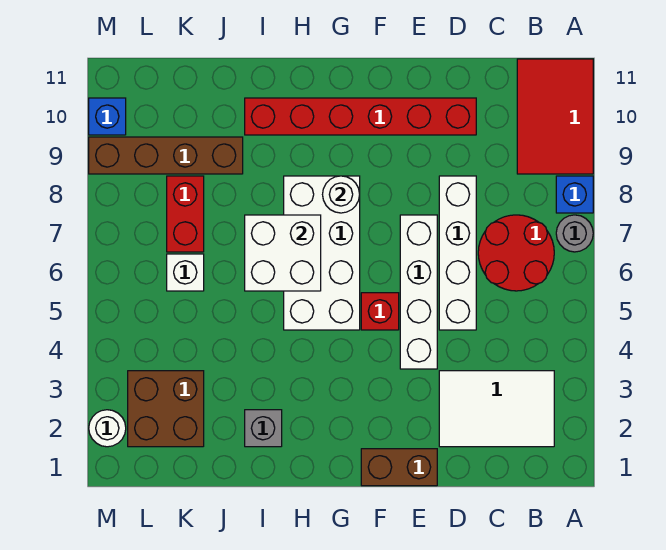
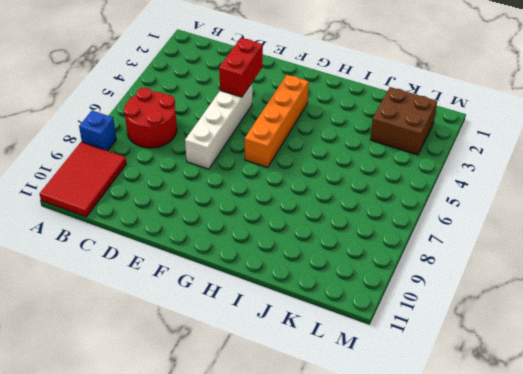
red brick E3:E4 level 2 -> red brick K7:K8 level 1
orange brick G3:G6 level 1 -> white brick G5:H8 level 1
none -> grey round brick A7 level 1
none -> white tile B2:D3 level 1
none -> white brick D5:D8 level 1

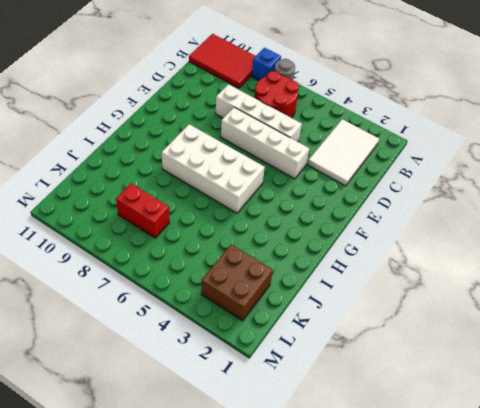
none -> red brick D10:I10 level 1
none -> brown brick E1:F1 level 1
none -> red brick F5 level 1

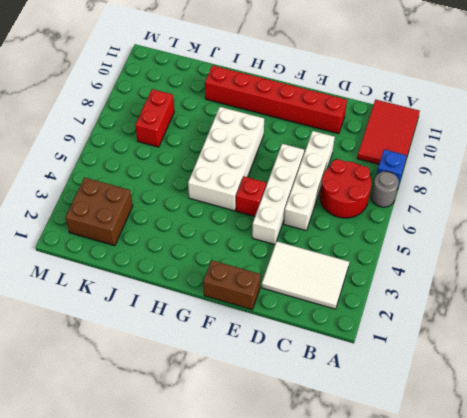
none -> grey brick I2 level 1
none -> brown brick J9:M9 level 1
none -> white brick K6 level 1

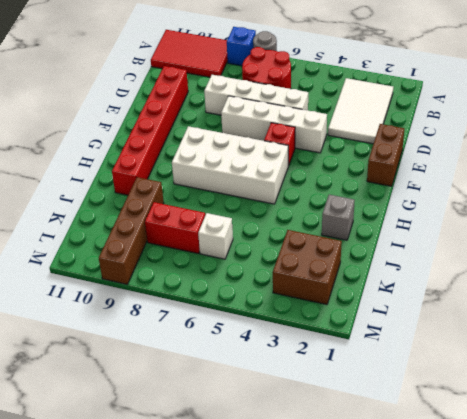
none -> white round brick M2 level 1
none -> blue brick M10 level 1
none -> white round brick G8 level 2

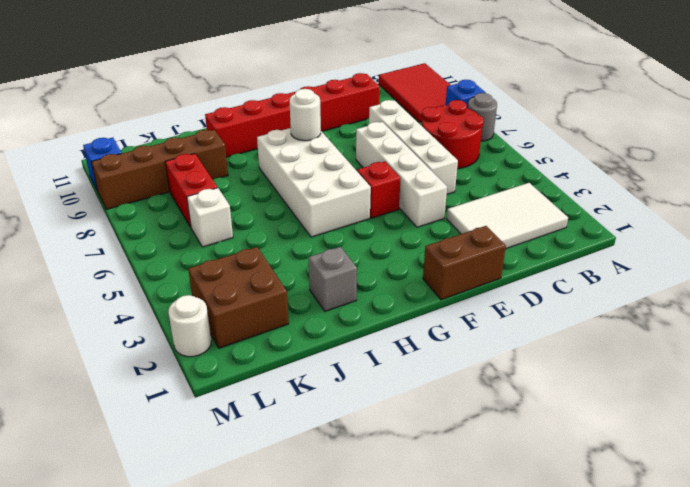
none -> white brick H6:I7 level 2

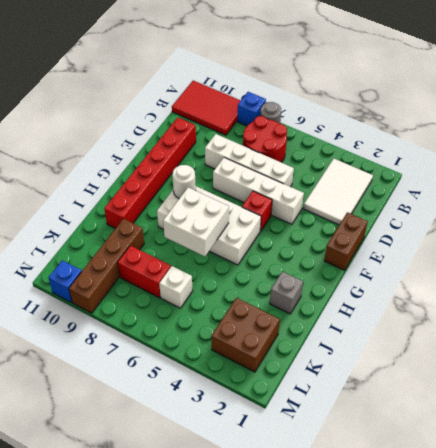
none -> white round brick M2 level 1

